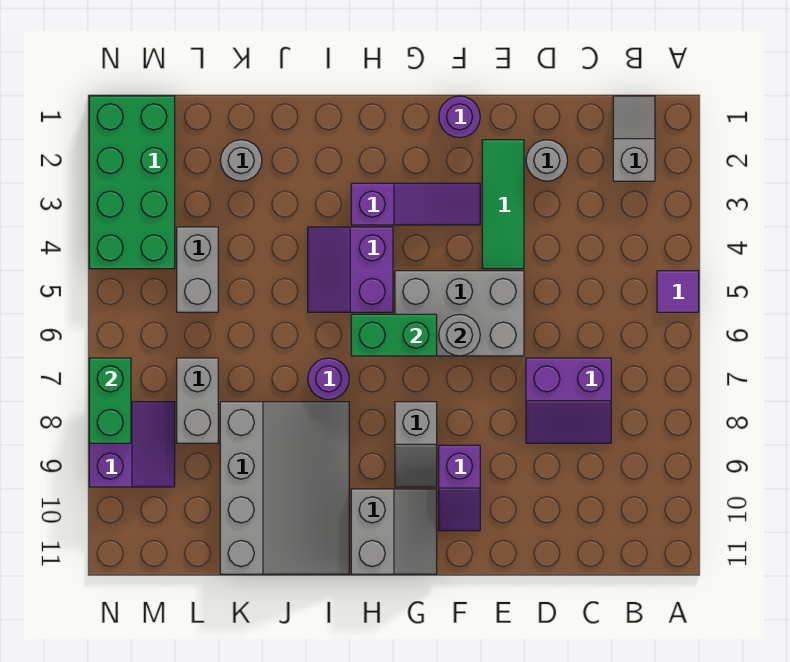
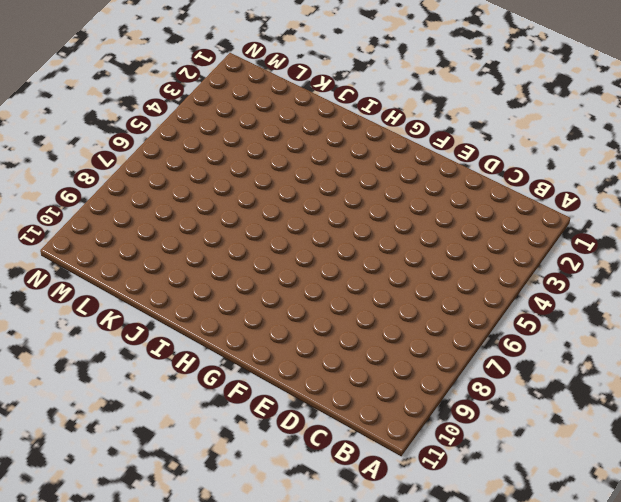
none -> purple tile A5 level 1
none -> grey slope B1:B2 level 1 top 2
none -> purple slope C7:D8 level 1 top 7

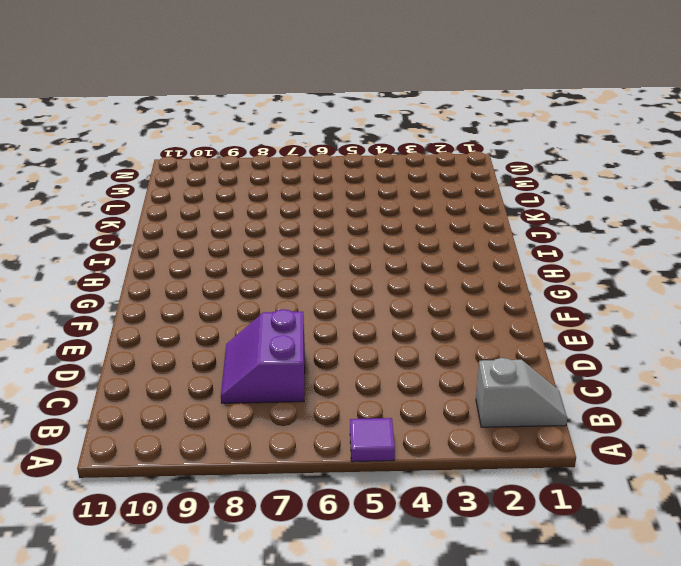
none -> grey round brick D2 level 1
none -> green tile E2:E4 level 1
none -> grey brick E5:G6 level 1

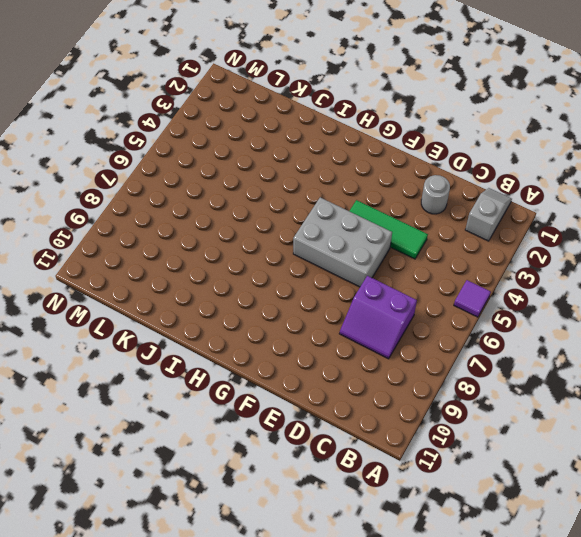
green tile D4:F4 level 1 -> green tile E2:E4 level 1
none -> purple round brick F1 level 1
none -> purple slope F3:H3 level 1 top H
none -> purple slope F9:F10 level 1 top 9

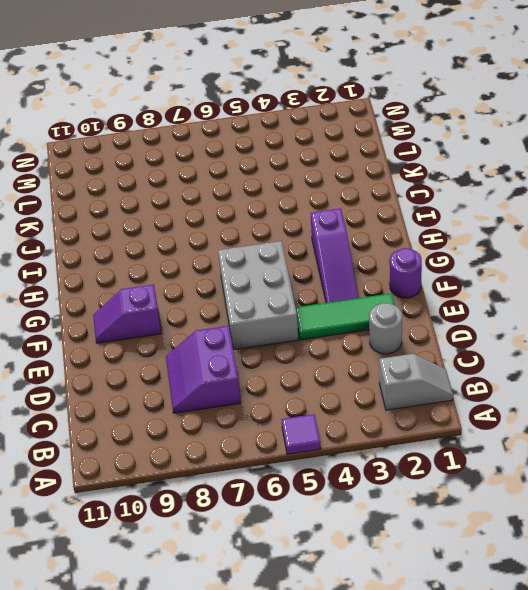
none -> grey slope G8:G9 level 1 top 8
none -> grey slope G10:H11 level 1 top H
none -> purple slope H4:I5 level 1 top H

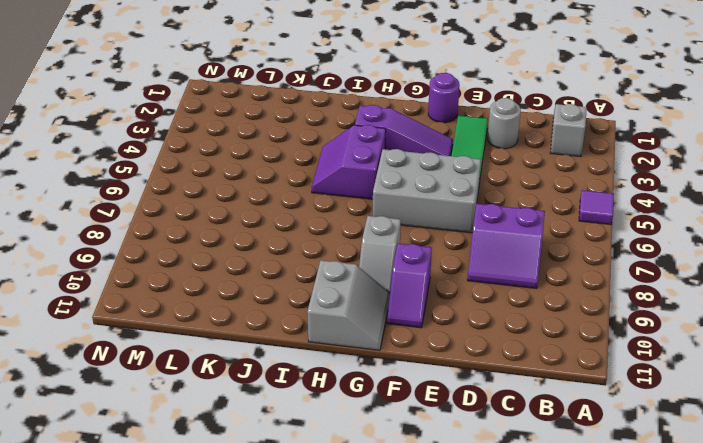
none -> purple round brick I7 level 1
none -> grey slope I8:K11 level 1 top K
none -> grey round brick K2 level 1

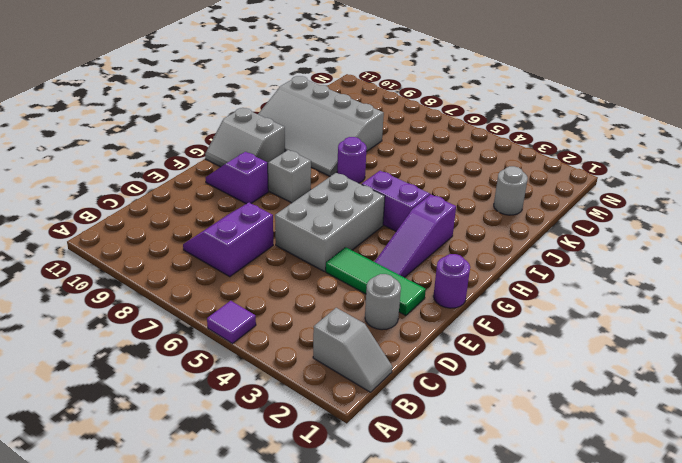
none -> grey brick L4:L5 level 1
none -> grey brick L7:L8 level 1
none -> green brick M1:N4 level 1

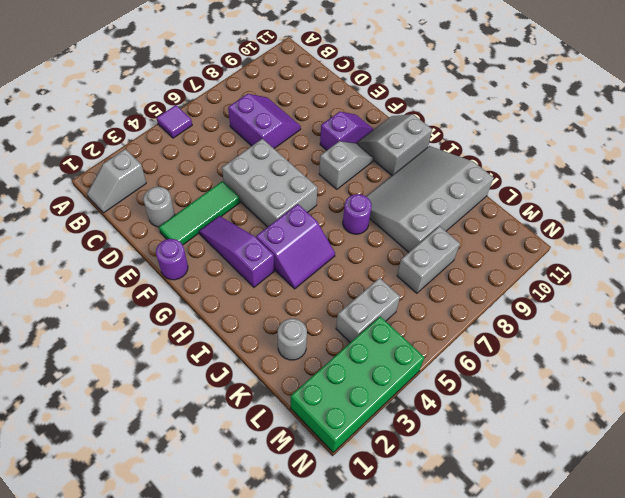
none -> purple slope M8:N9 level 1 top N
none -> grey round brick F6 level 2
none -> green brick G6:H6 level 2

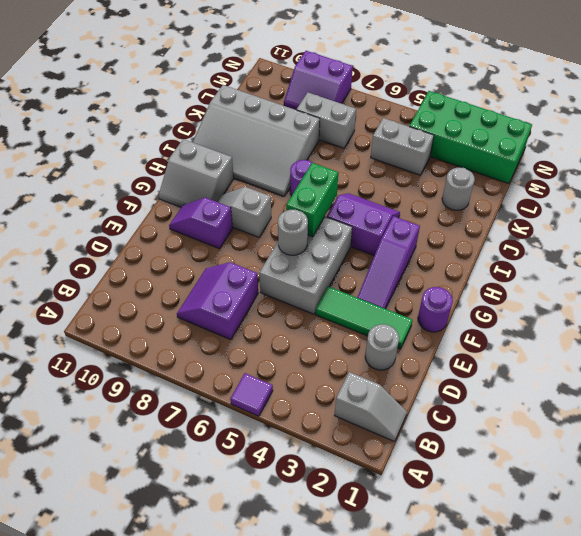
none -> green brick N7:N8 level 2

